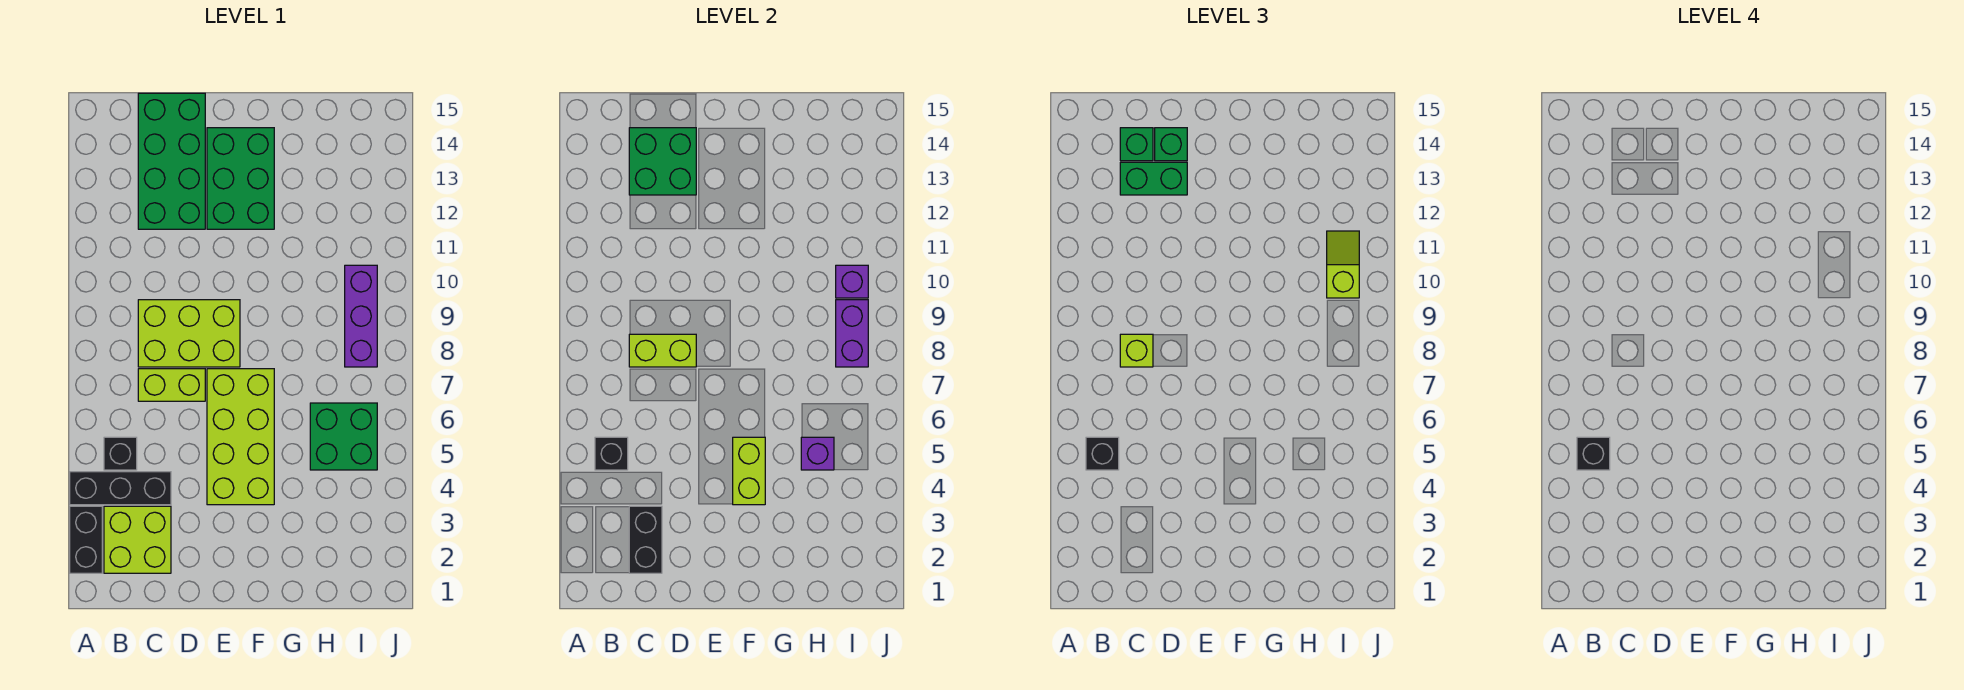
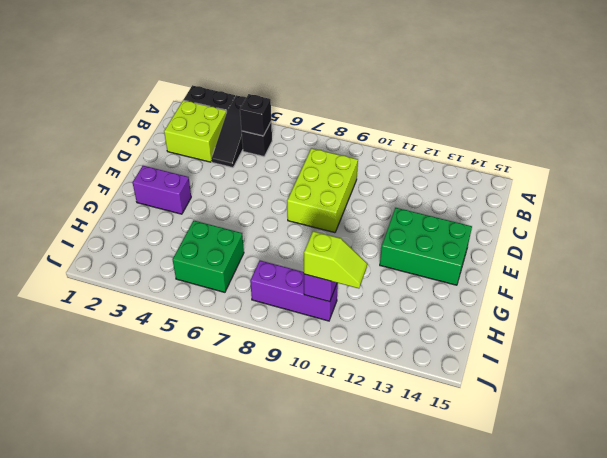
black slope A4:C4 level 1 top A -> black brick A4:C4 level 1
purple brick F2:F3 level 1 -> purple brick I8:I9 level 2
none -> lime brick C7:D7 level 1
none -> green brick C12:D15 level 1
none -> lime brick E4:F7 level 1

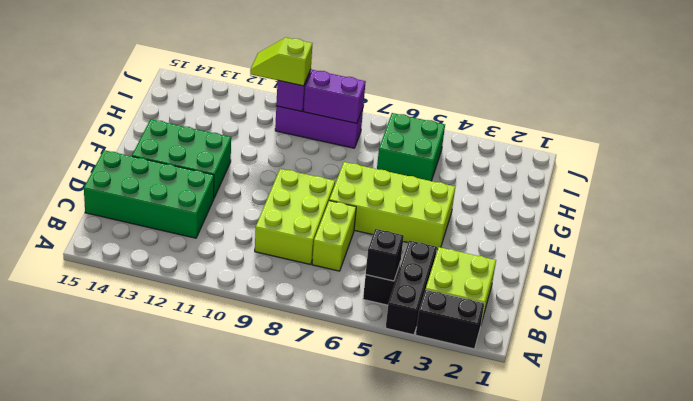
none -> black brick C2:C3 level 2
none -> lime brick C8:D8 level 2
none -> green brick C13:D14 level 2

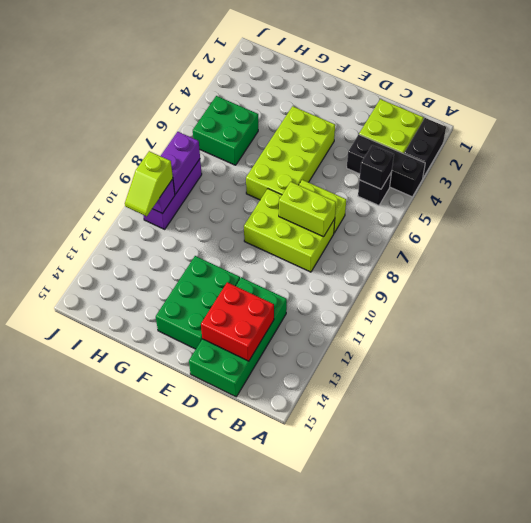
red brick C13:D14 level 2 -> green brick C13:D14 level 2
none -> black brick C2:C3 level 2
none -> lime brick F4:F5 level 2
none -> purple brick H5 level 2

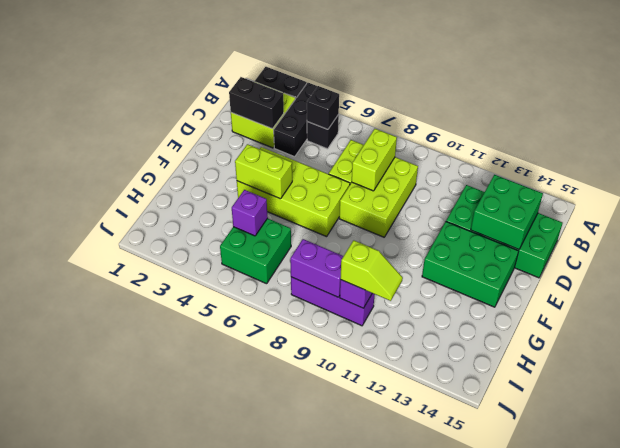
none -> black brick B5 level 3
none -> lime brick C8 level 3
none -> green brick C13:D13 level 3

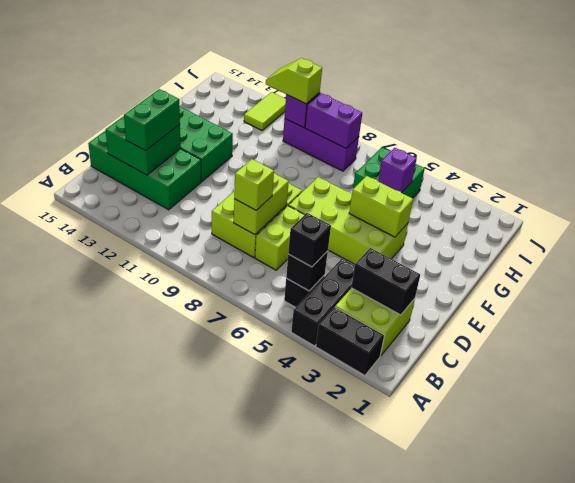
lime tile I12:J12 level 1 -> none
none -> green brick C14 level 3
none -> green brick D14 level 3
none -> black brick B5 level 4

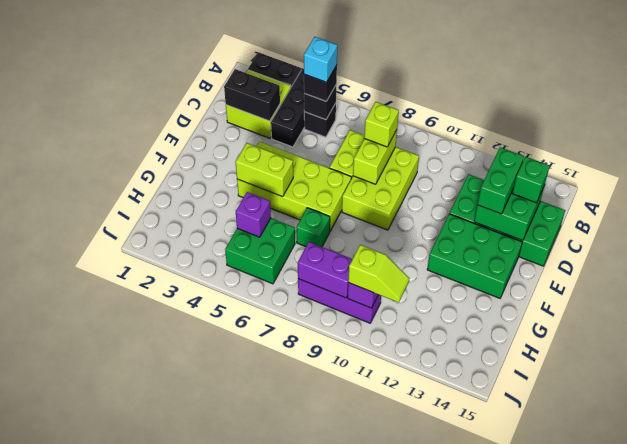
cyan brick B5 level 4 -> black brick B5 level 4
green brick G7 level 1 -> green brick D14 level 3

